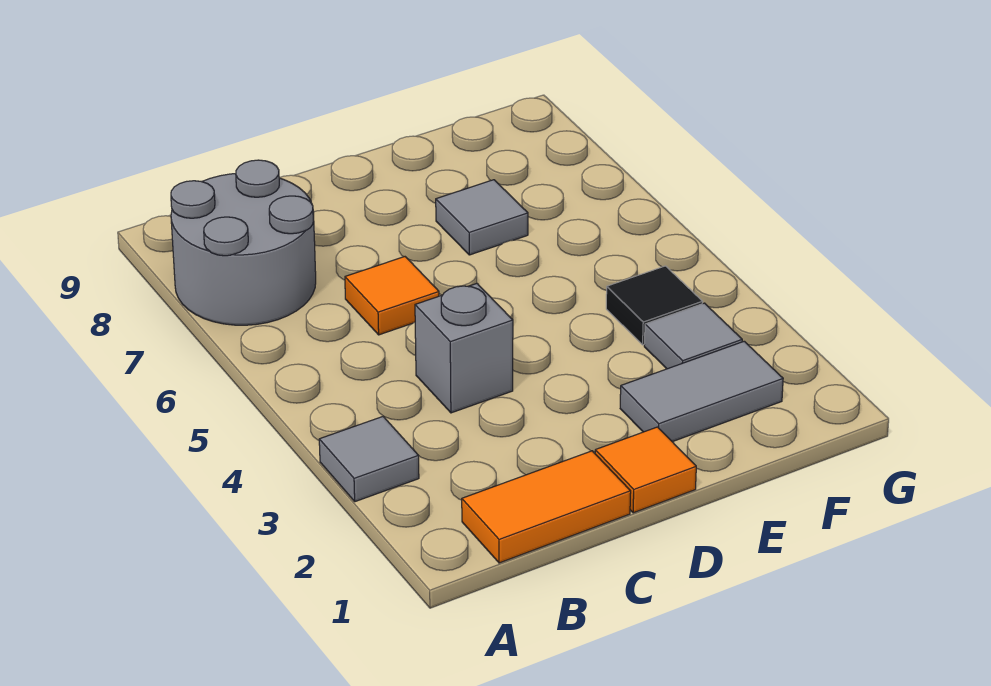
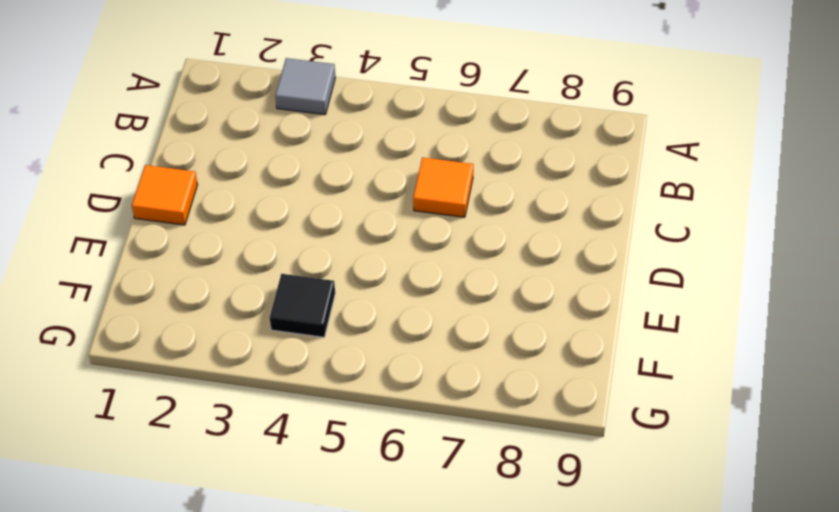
none -> grey round brick A7:B8 level 1
none -> orange tile B1:C1 level 1

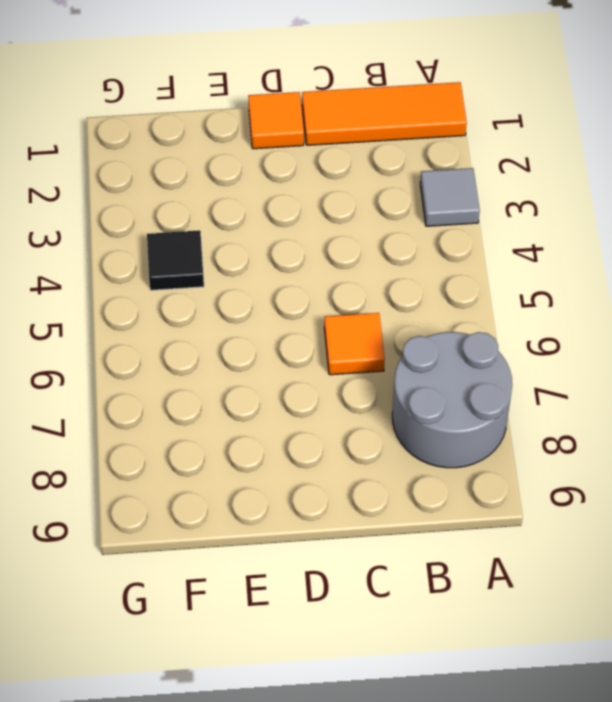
orange tile A1:C1 level 1 -> orange tile B1:C1 level 1
none -> grey brick C4 level 1
none -> grey tile E2:F2 level 1

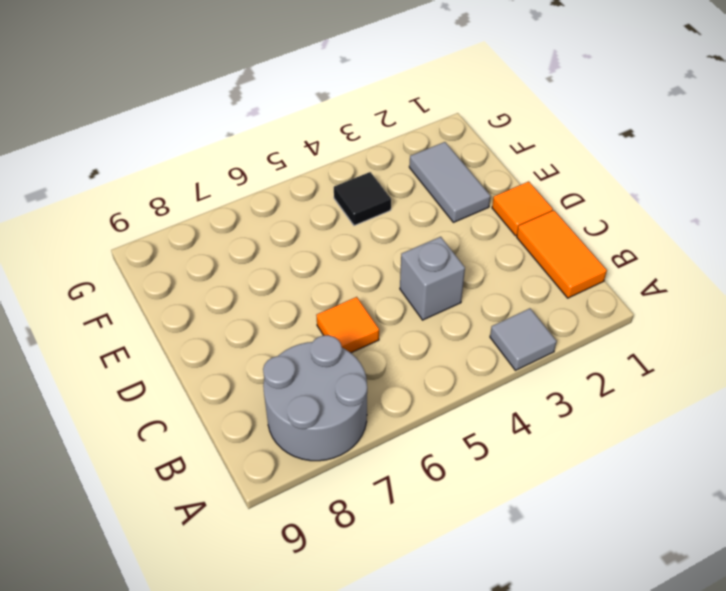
none -> grey tile E7 level 1
none -> grey tile F3 level 1

